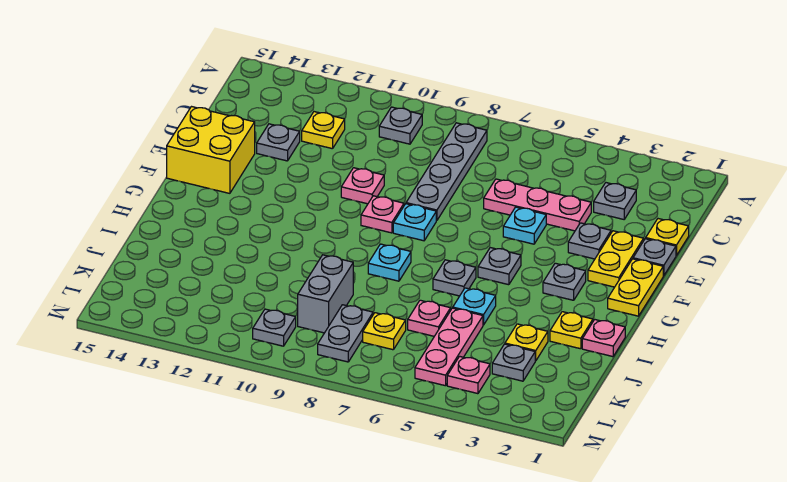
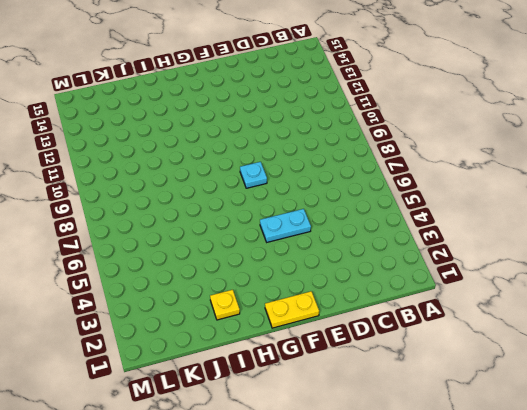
cyan plate E5:F5 level 1 -> cyan plate E5 level 1
none -> grey plate B8:E8 level 1
none -> grey plate B10 level 1
none -> grey plate C3 level 1
none -> yellow plate C12 level 1

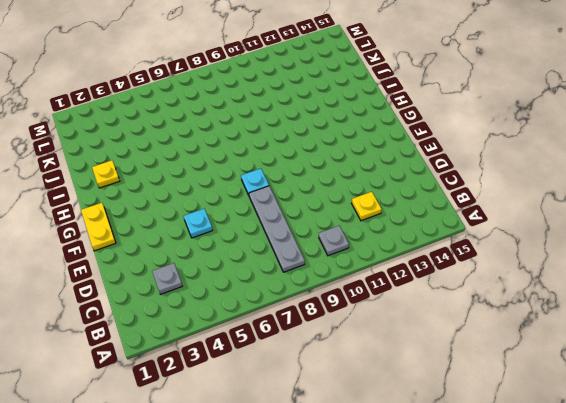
none -> yellow plate D1 level 1
none -> pink plate D4:D6 level 1
none -> grey plate D13 level 1
none -> grey plate E1 level 1

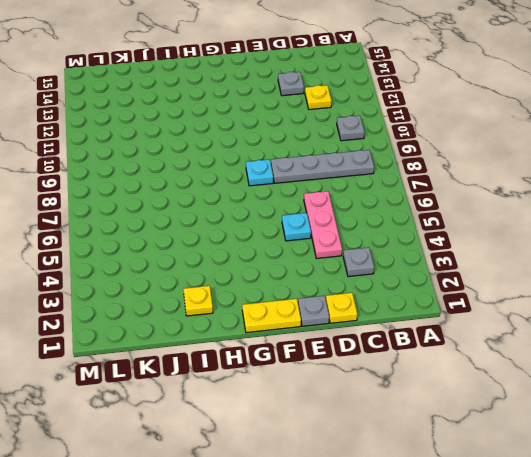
none -> yellow plate E2:F2 level 1
none -> grey plate E3 level 1
none -> pink plate E10 level 1
none -> yellow brick E14:F15 level 1

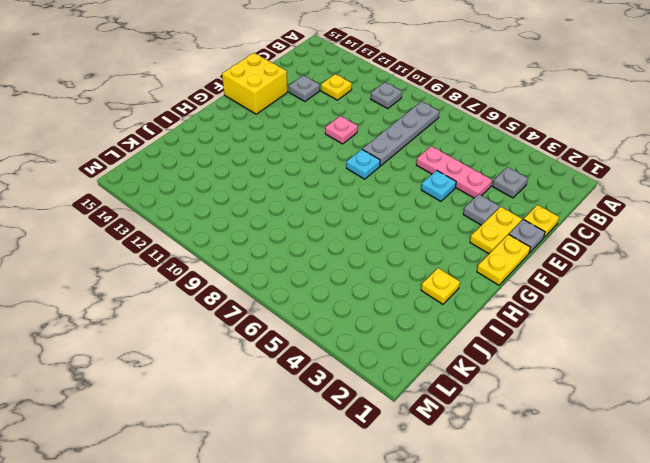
none -> pink plate F9 level 1
none -> grey plate G3 level 1
none -> grey plate G5 level 1
none -> grey plate H6 level 1

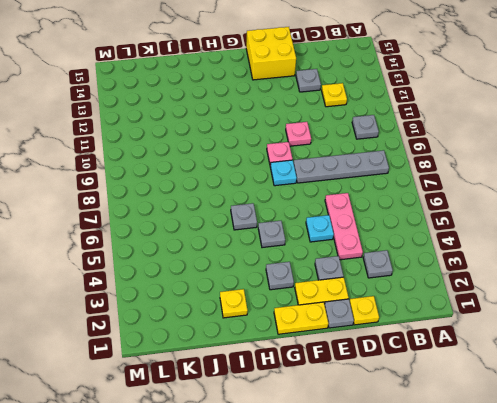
none -> cyan plate H8 level 1
none -> pink plate I1 level 1
none -> cyan plate I5 level 1
none -> yellow plate J3 level 1

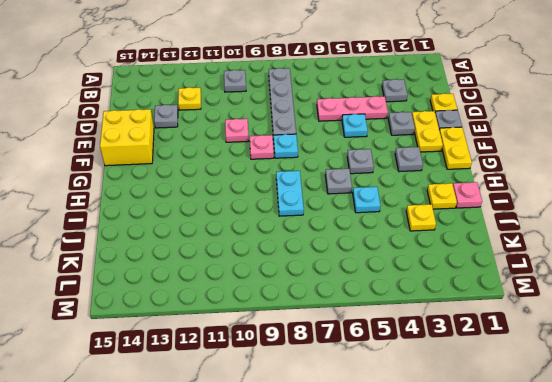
cyan plate H8:I8 level 1 -> cyan plate H8 level 1
none -> pink plate J5:L5 level 1
none -> pink plate J6 level 1
none -> grey brick J9:K9 level 1
none -> grey plate K3 level 1

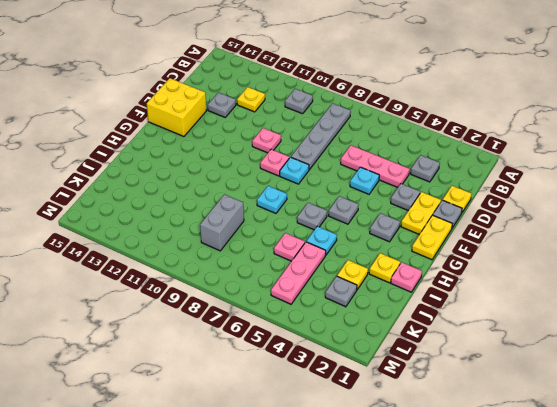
none -> yellow plate K7 level 1
none -> grey plate K8:L8 level 1
none -> pink plate L4 level 1
none -> grey plate L10 level 1

